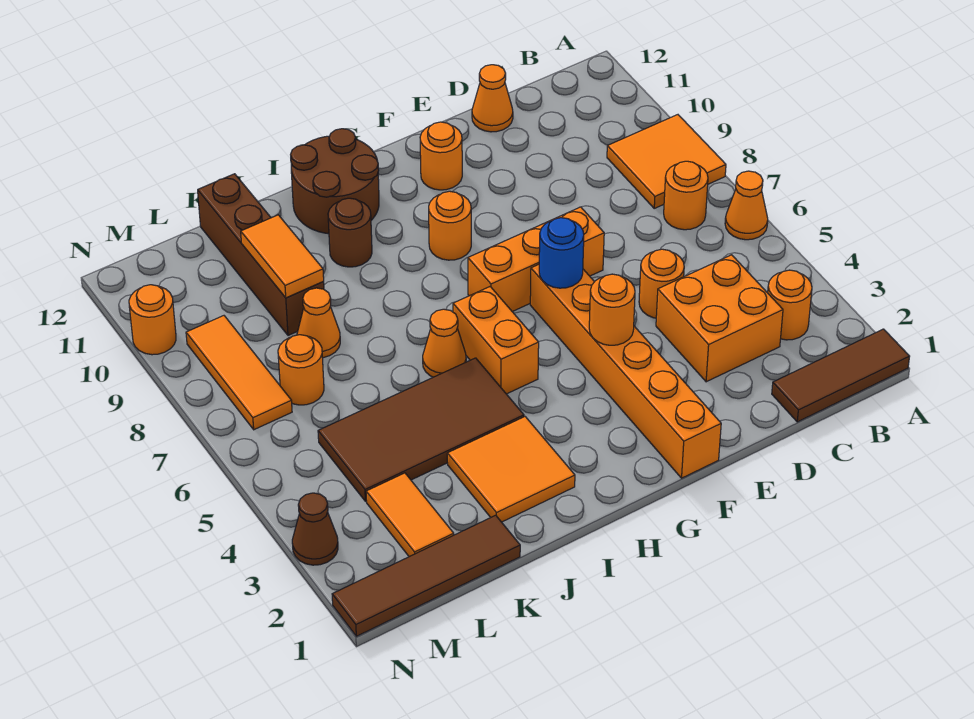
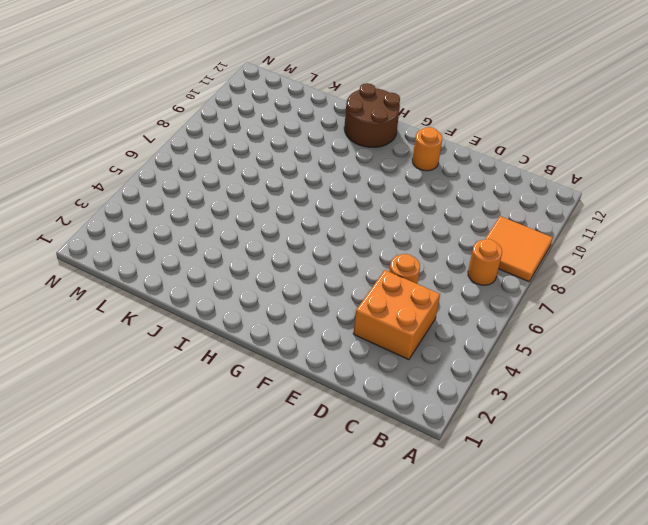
none -> brown tile A1:C1 level 1
none -> orange cone A6 level 1
none -> orange round brick B3 level 1

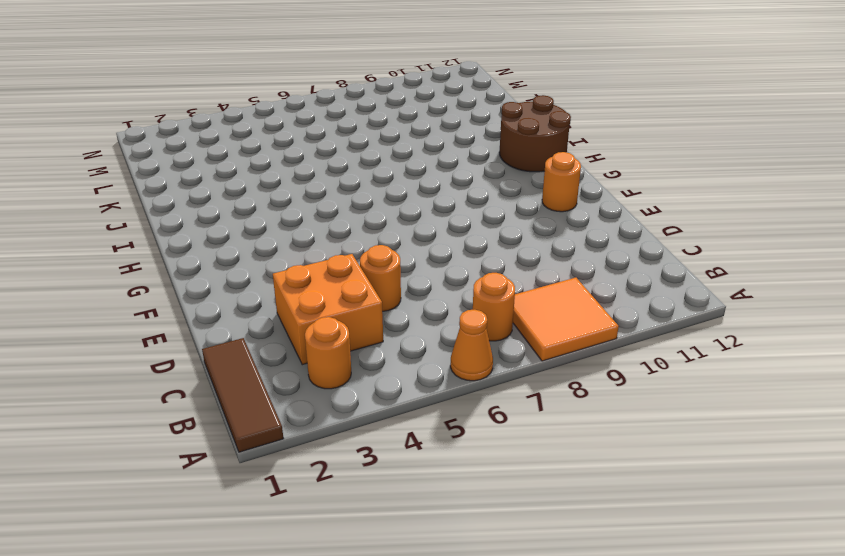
none -> orange cone D12 level 1
none -> orange brick E7:G7 level 1
none -> orange brick F1:F6 level 1

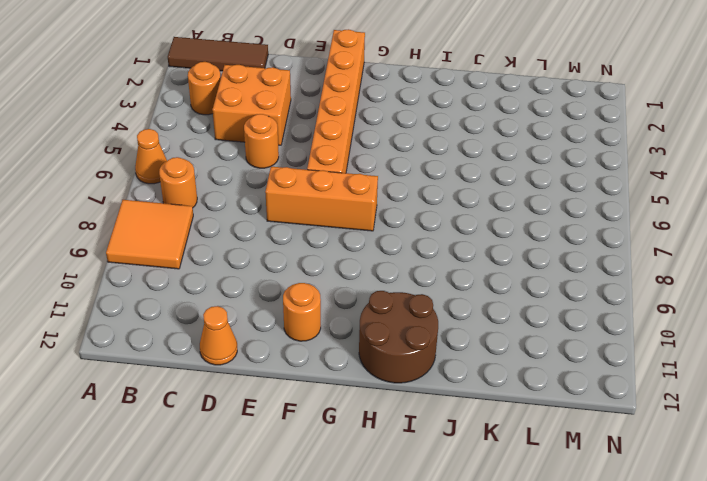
none -> orange round brick G9 level 1
none -> orange brick H5:H6 level 1
none -> orange tile I2:J3 level 1

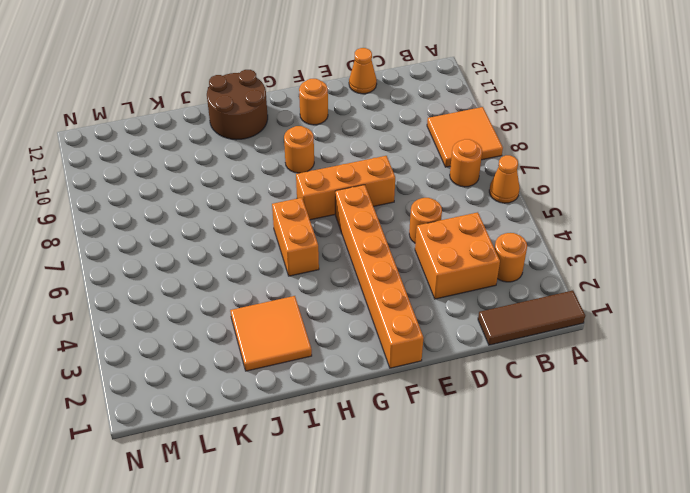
none -> brown tile I4:L5 level 1
none -> orange cone I6 level 1
none -> brown round brick I10 level 1

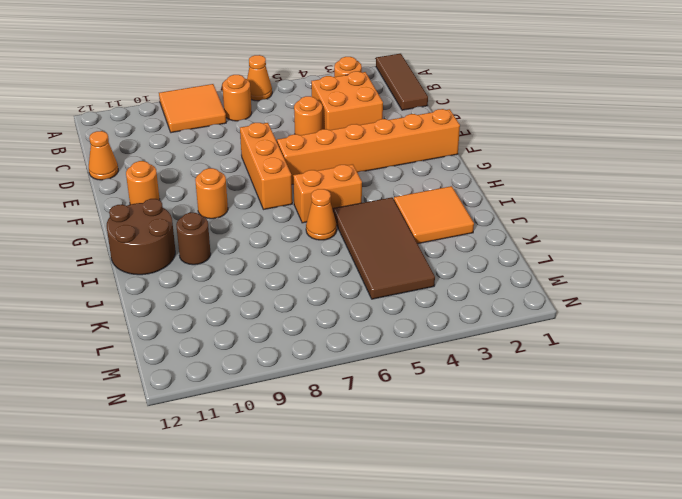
none -> brown tile K1:N1 level 1
none -> orange cone K8 level 1
none -> brown brick K9:K12 level 1

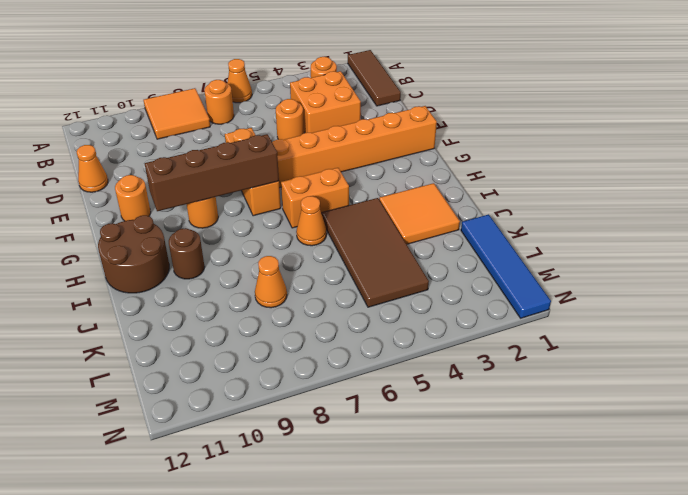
brown brick G7:G10 level 2 -> brown brick K9:K12 level 1
blue tile K1:N1 level 1 -> brown tile K1:N1 level 1
none -> orange tile L2:L3 level 1
none -> orange round brick L7 level 1
none -> orange tile M7:M9 level 1

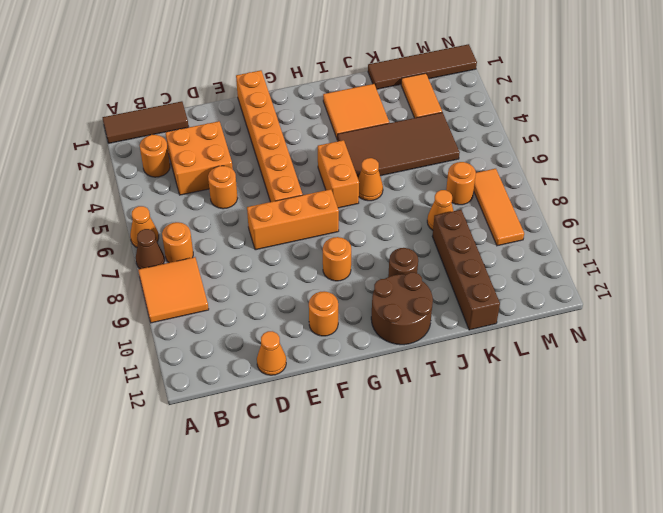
brown cone A7 level 1 -> brown cone N3 level 1
none -> orange round brick N10 level 1
none -> orange round brick F4 level 2
none -> blue round brick F6 level 2

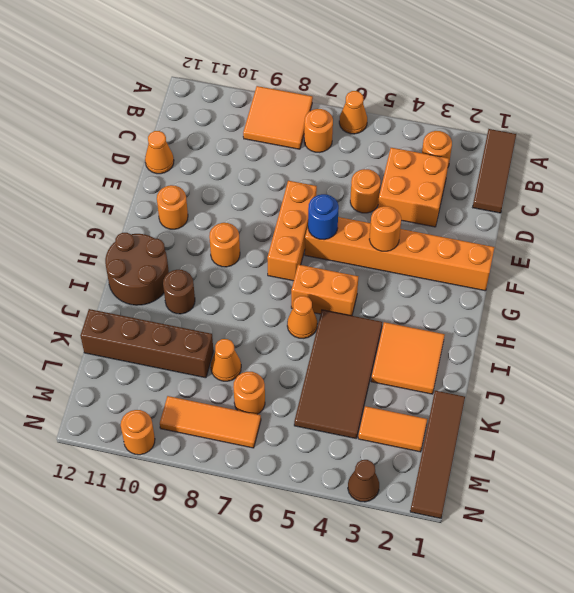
none -> orange tile K9:K10 level 2

